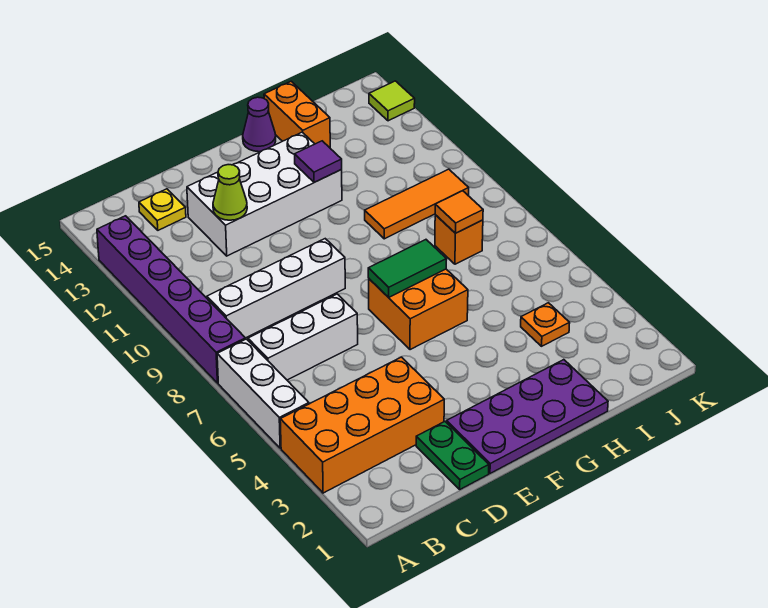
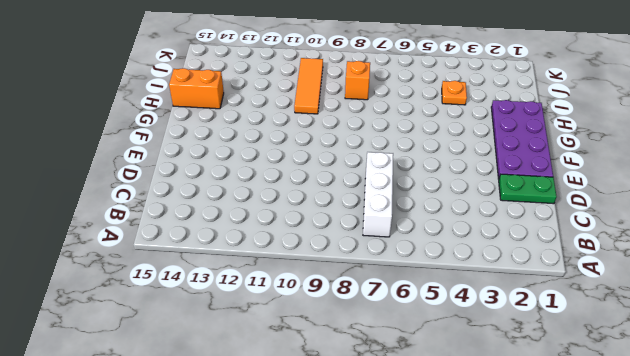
none -> orange brick A3:D4 level 1
none -> white brick A5:A7 level 1
none -> purple brick A8:A13 level 1

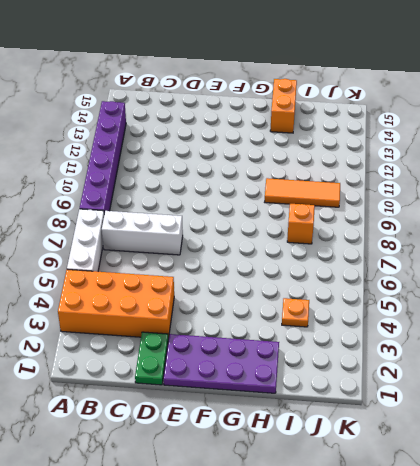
none -> white brick B9:E9 level 1
none -> yellow plate C14 level 1
none -> white brick D12:G13 level 1

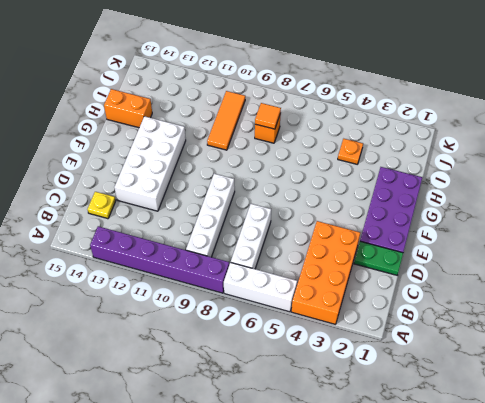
none -> orange brick F6:G7 level 1
none -> purple cone G15 level 1
none -> lime tile K14 level 1

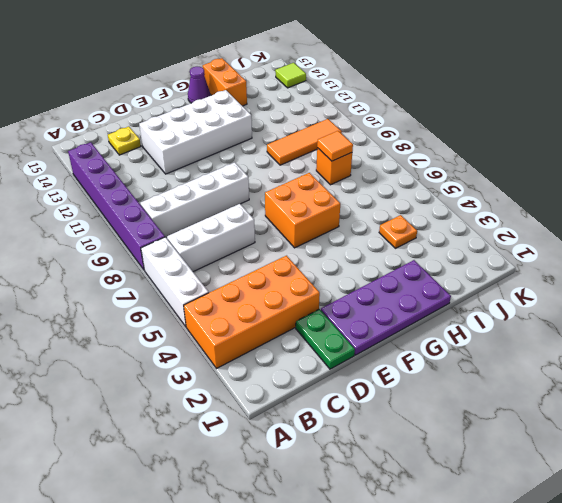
none -> lime cone D12 level 2
none -> green tile F7:G7 level 2
none -> purple tile G12 level 2

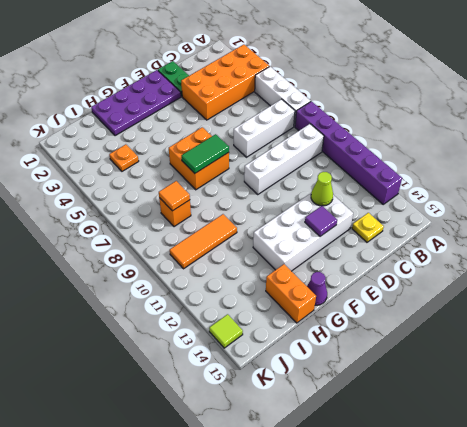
purple tile E13 level 2 -> purple tile G12 level 2

